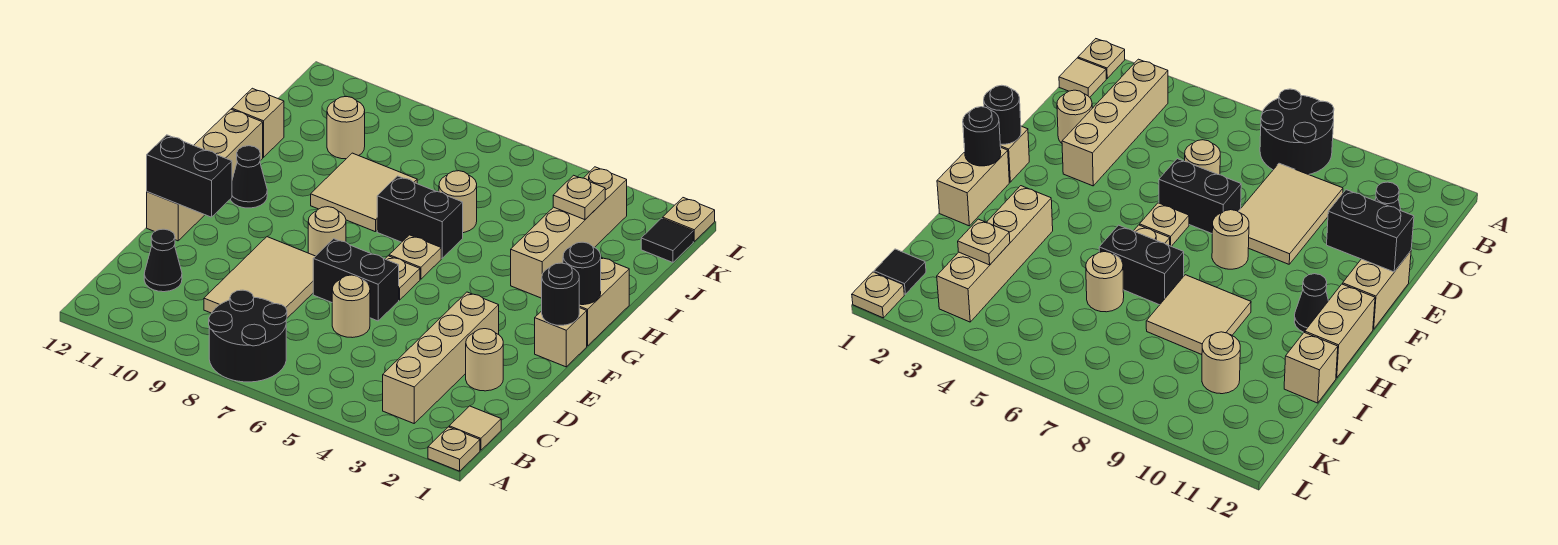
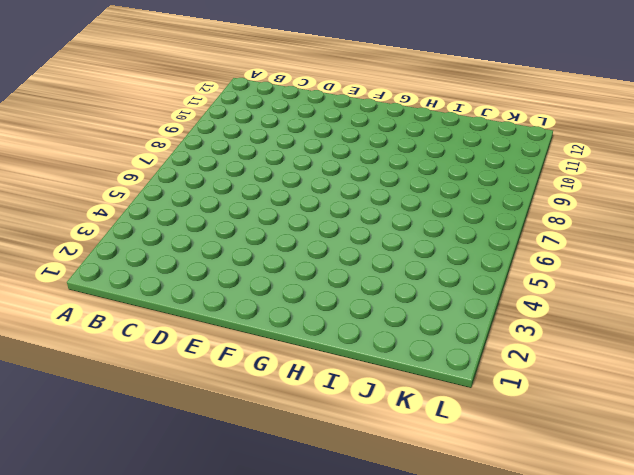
none -> tan plate A1 level 1
none -> black round brick A7:B8 level 1
none -> tan tile B1 level 1

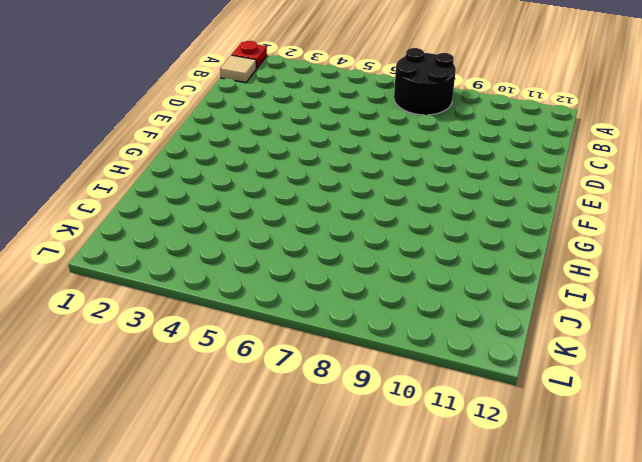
red plate A1 level 1 -> tan plate A1 level 1
none -> tan brick B3:E3 level 1
none -> tan tile C8:E9 level 1
none -> black cone C11 level 1

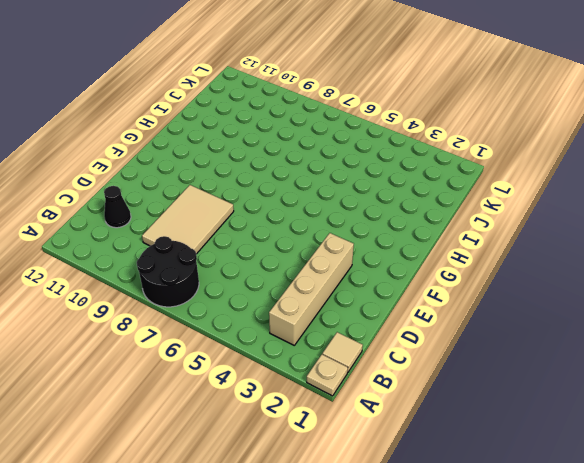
none -> tan round brick D2 level 1
none -> tan round brick D6 level 1
none -> black brick E6:E7 level 1

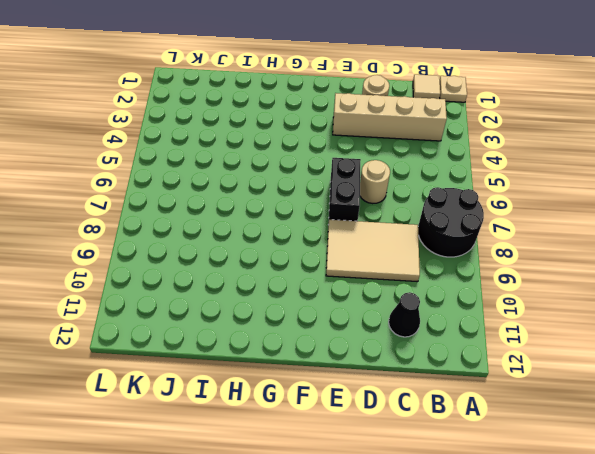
none -> tan brick E12:F12 level 1
none -> tan brick F1 level 1
none -> tan plate F6 level 1

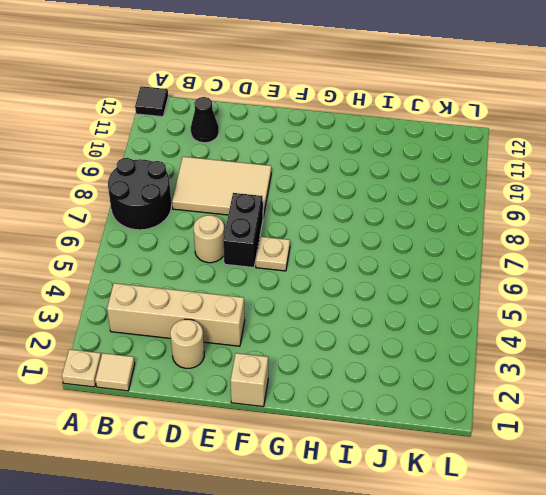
black tile A12 level 1 -> black tile K1 level 1
none -> tan brick E12:F12 level 1
none -> tan round brick F8 level 1
none -> tan brick G1:H1 level 1

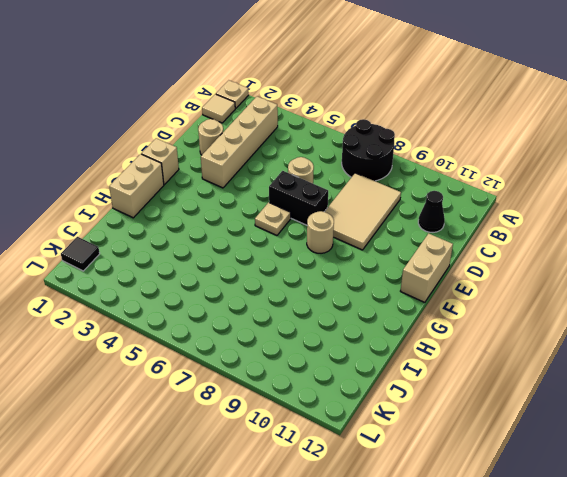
none -> tan plate G6 level 1
none -> black cone G11 level 1
none -> tan brick G12:H12 level 1

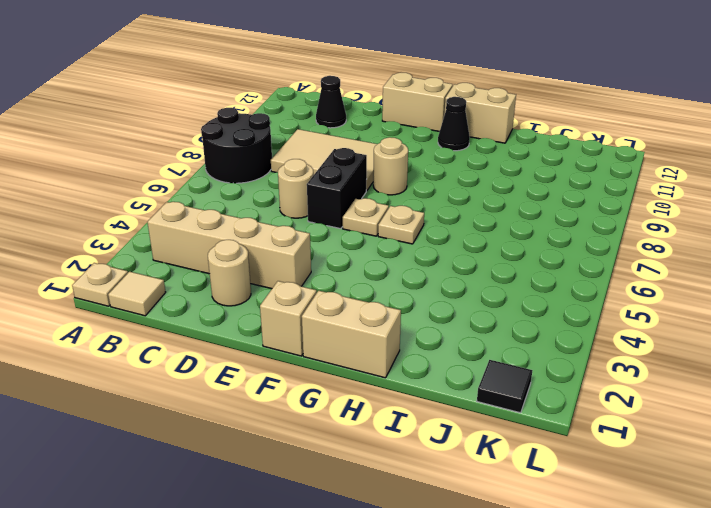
none -> tan brick H3:K3 level 1
none -> black brick H6:H7 level 1
none -> tan tile H8:I9 level 1

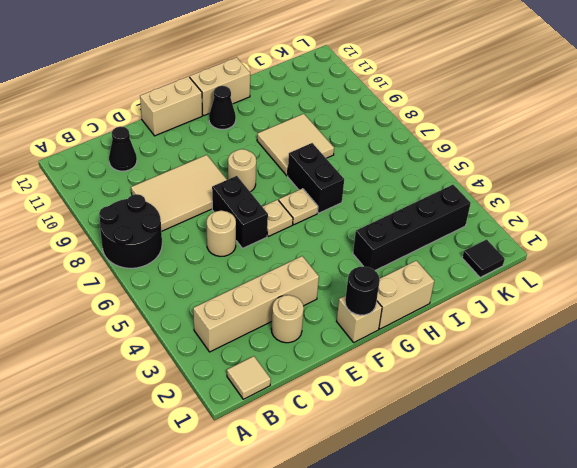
black brick H3:K3 level 1 -> tan brick H3:K3 level 1
none -> tan plate A1 level 1
none -> tan round brick I6 level 1
none -> tan brick I12 level 1

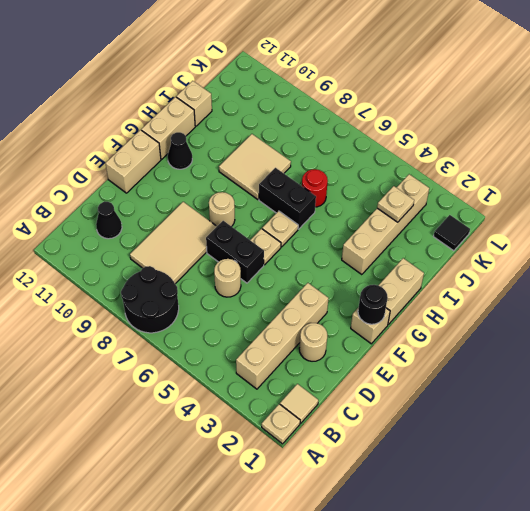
red round brick I6 level 1 -> tan round brick I6 level 1
none -> tan round brick J10 level 1
none -> tan plate L1 level 1
none -> black brick E11:E12 level 2

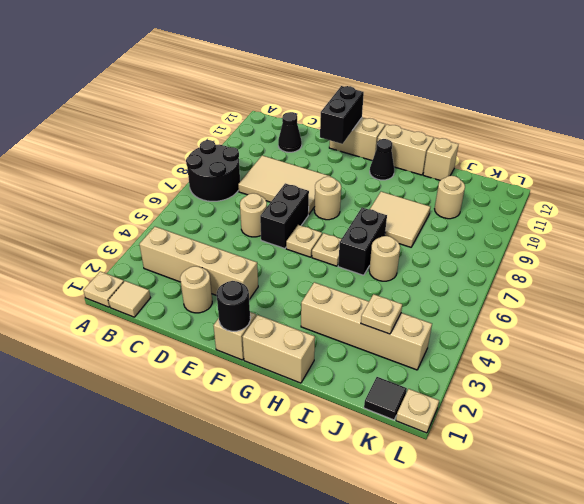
none -> black round brick G1 level 2

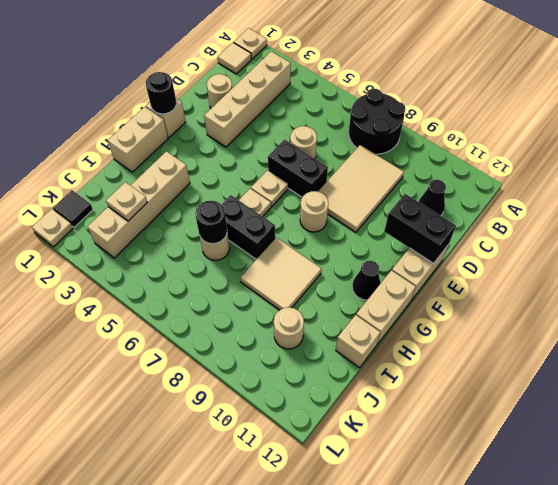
black round brick I6 level 2 -> black round brick G1 level 2

